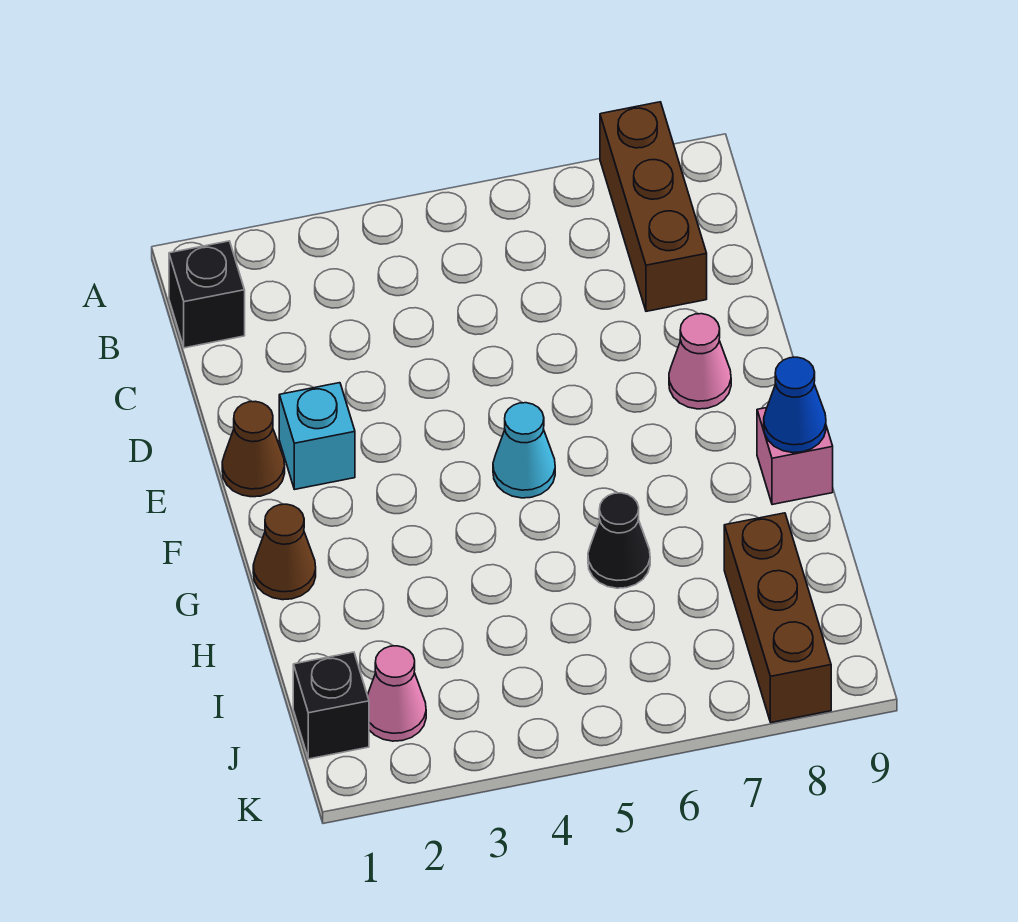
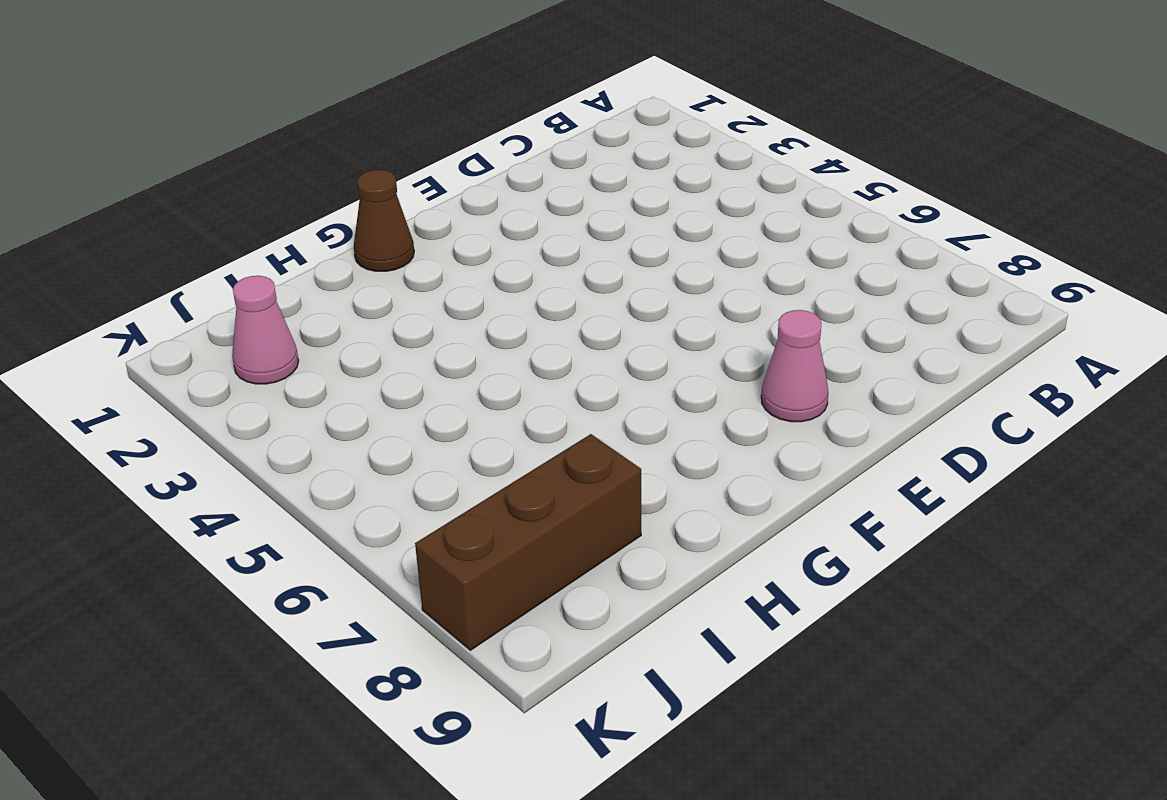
none -> brown brick A8:C8 level 1
none -> black brick B1 level 1
none -> brown cone E1 level 1

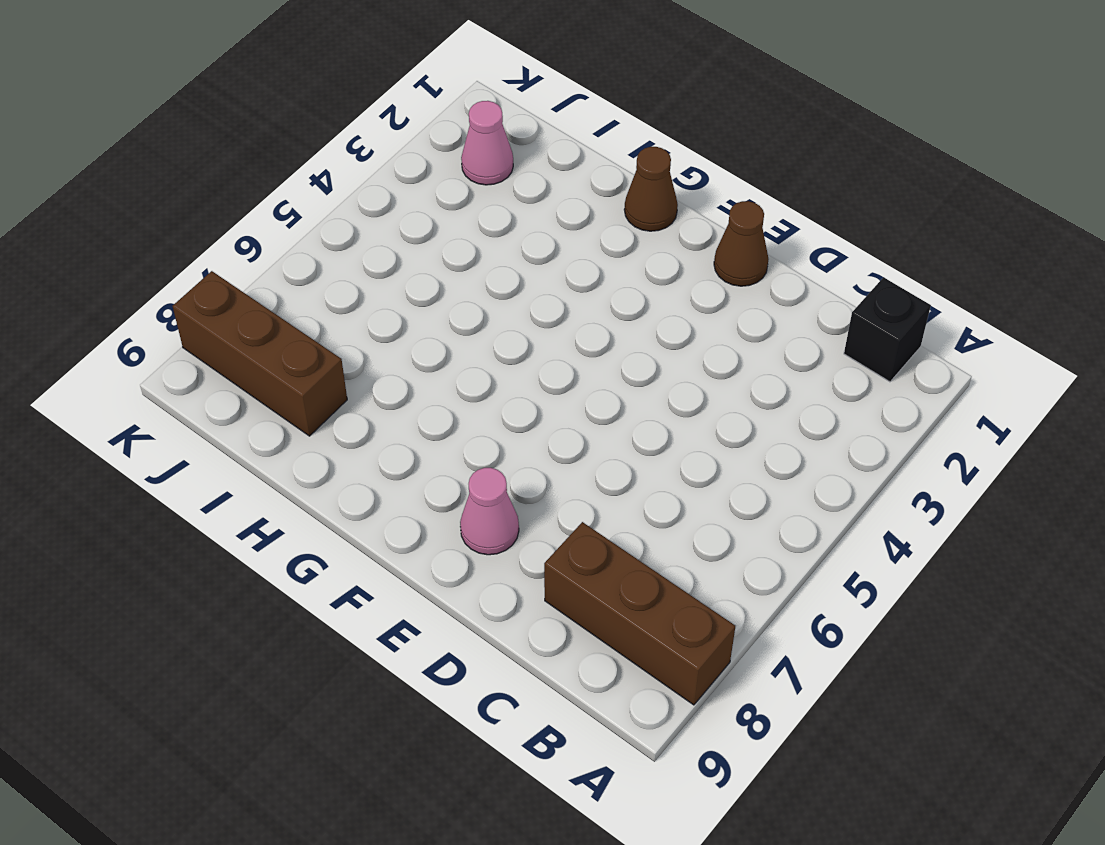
none -> cyan brick E2 level 1
none -> cyan cone F5 level 1
none -> pink brick G9 level 1

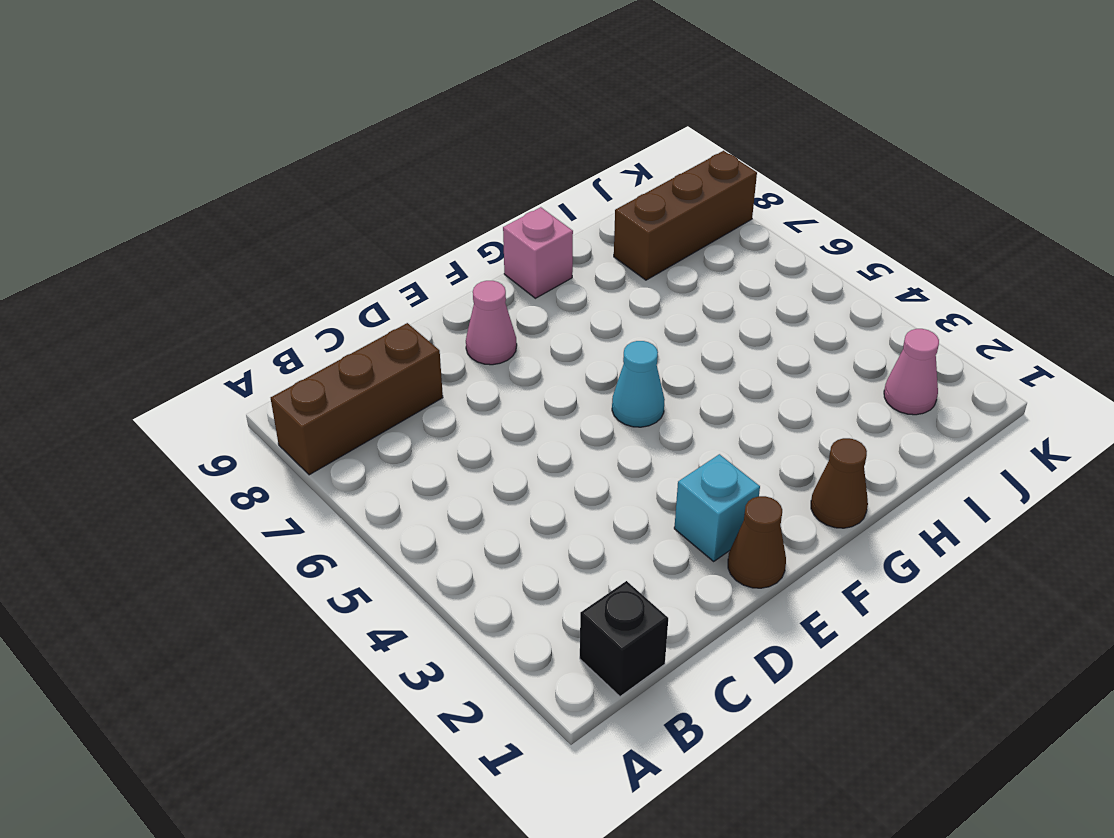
none -> black cone H6 level 1
none -> black brick J1 level 1
none -> blue cone G9 level 2

